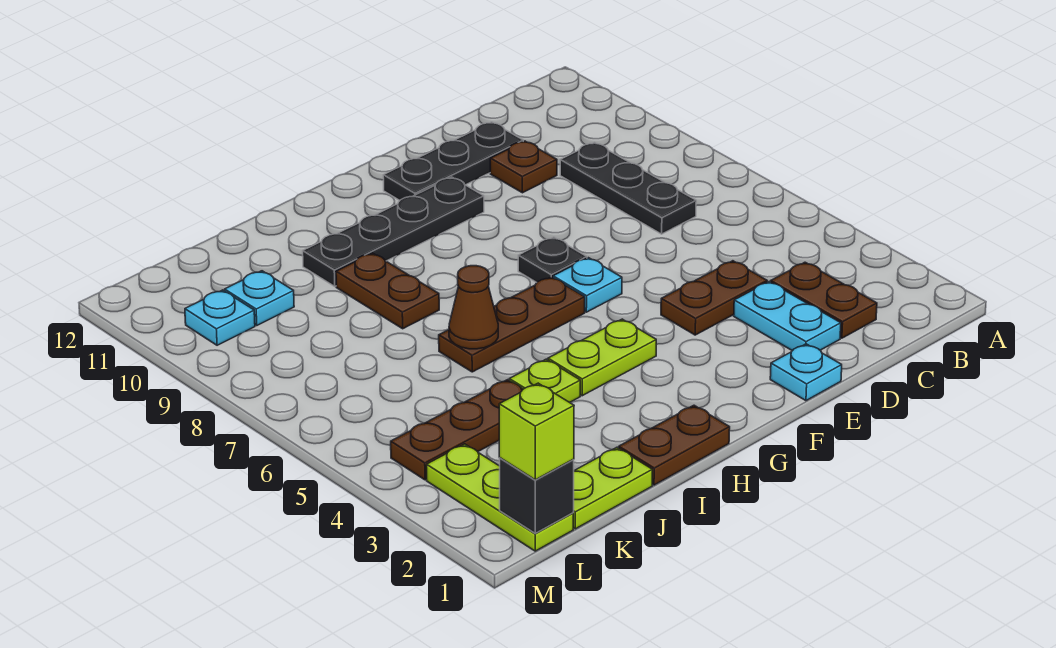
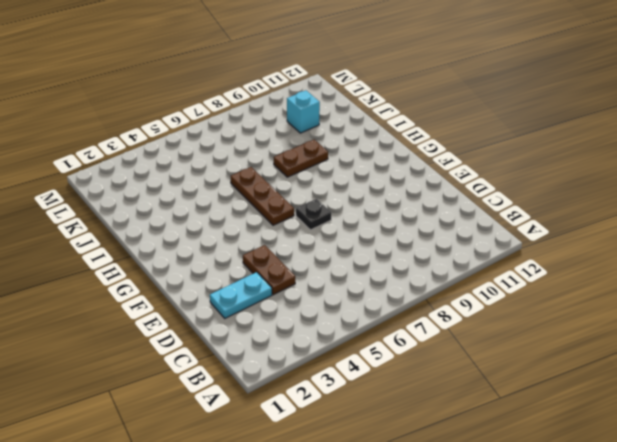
cyan brick K10 level 1 -> cyan plate K10 level 1
none -> brown plate C2:C3 level 1
none -> black plate C7:C9 level 1
none -> brown plate D10 level 1

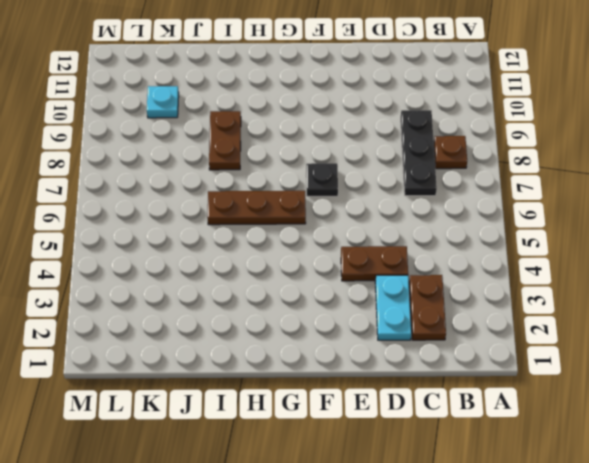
brown plate B8 level 1 -> brown plate D10 level 1
none -> black plate D11:F11 level 1
none -> cyan plate E1 level 1
none -> cyan plate F6 level 1

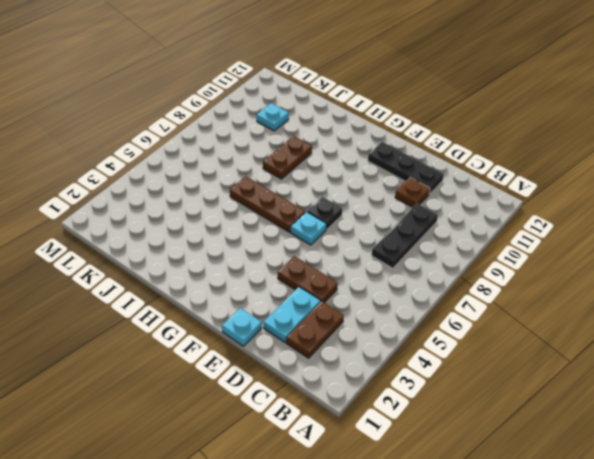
none -> black plate F10:I10 level 1
none -> lime plate G4:H4 level 1
none -> brown plate H1:I1 level 1

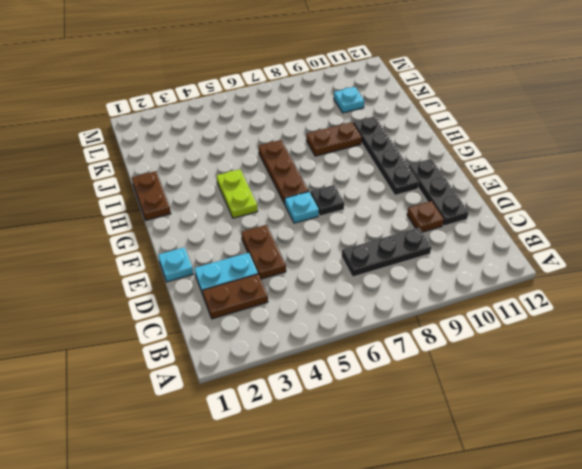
none -> lime plate I4 level 1
none -> lime plate J1:K1 level 1
none -> brown plate J4:L4 level 1

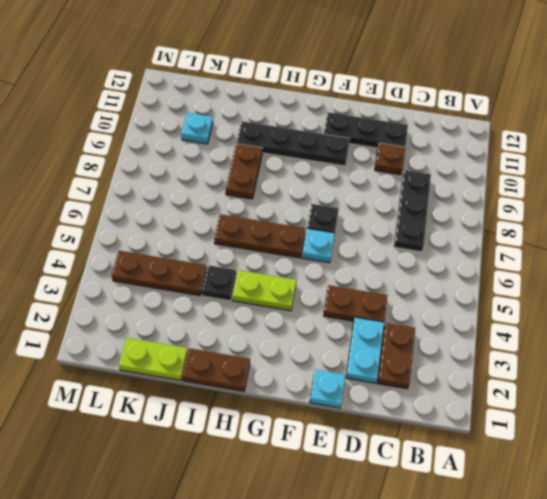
black plate I4 level 1 -> lime plate I4 level 1
none -> lime plate L1:L3 level 1
none -> cyan plate L10 level 1
none -> brown cone I6 level 2

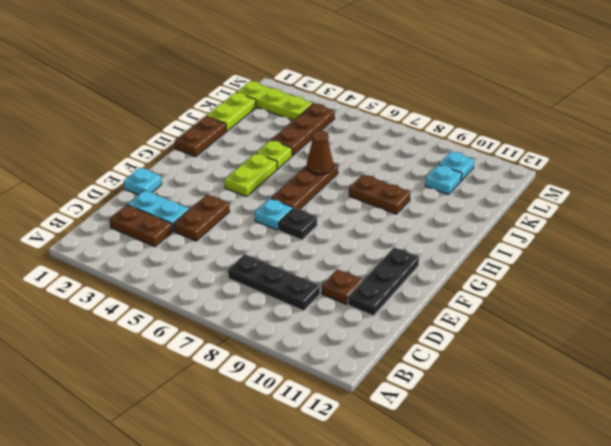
none -> black plate F10:I10 level 1
none -> black brick L1 level 2
none -> lime brick L1 level 3

